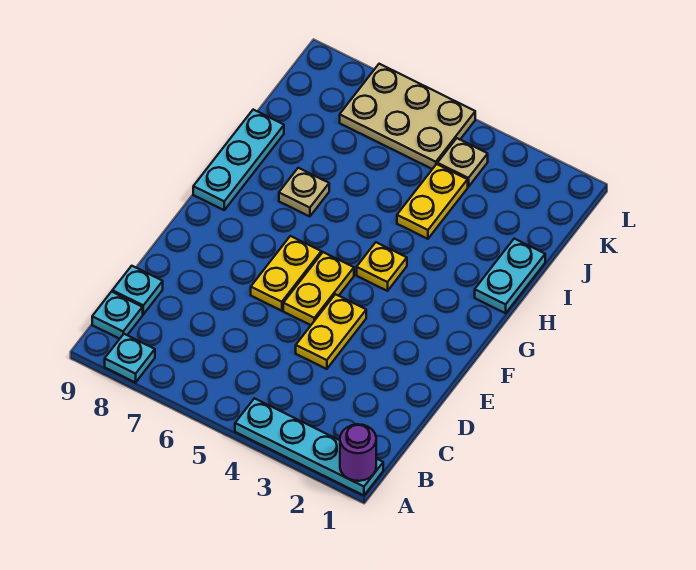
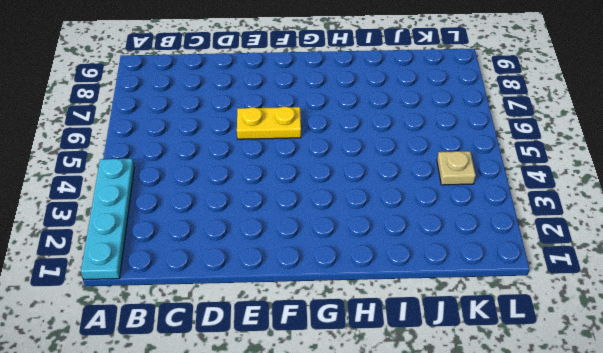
none -> cyan plate A8 level 1
none -> cyan plate B9 level 1
none -> cyan plate C9 level 1

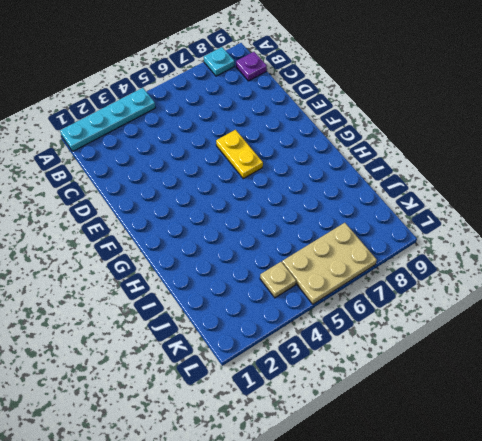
purple plate B9 level 1 -> cyan plate B9 level 1
none -> cyan plate C9 level 1
none -> yellow plate D4:E4 level 1
none -> yellow plate E5:F5 level 1

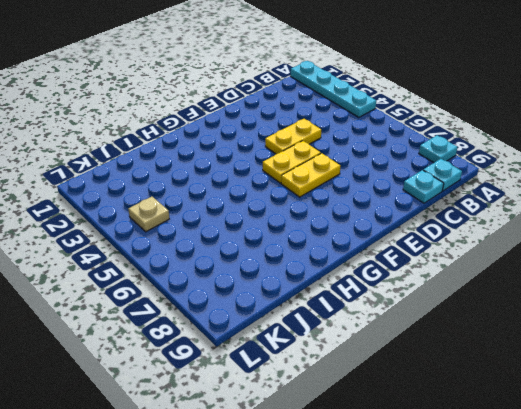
none -> yellow plate G4 level 1
none -> cyan plate G9:I9 level 1
none -> cyan plate H1:I1 level 1

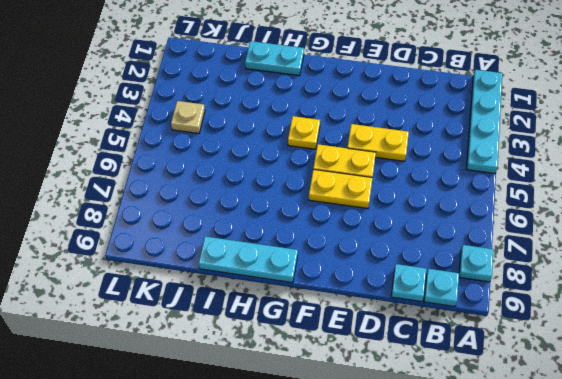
none -> tan plate H7 level 1
none -> yellow plate I4:J4 level 1
none -> tan plate K5:L7 level 1

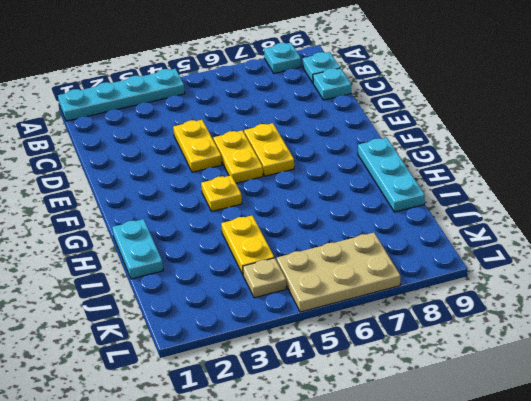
none -> tan plate H7 level 1
none -> purple round brick A1 level 2

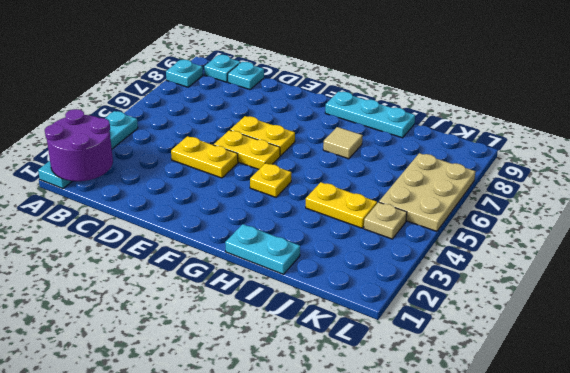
purple round brick A1:B2 level 2 -> purple round brick A1 level 2
tan tile H7 level 1 -> tan plate H7 level 1

